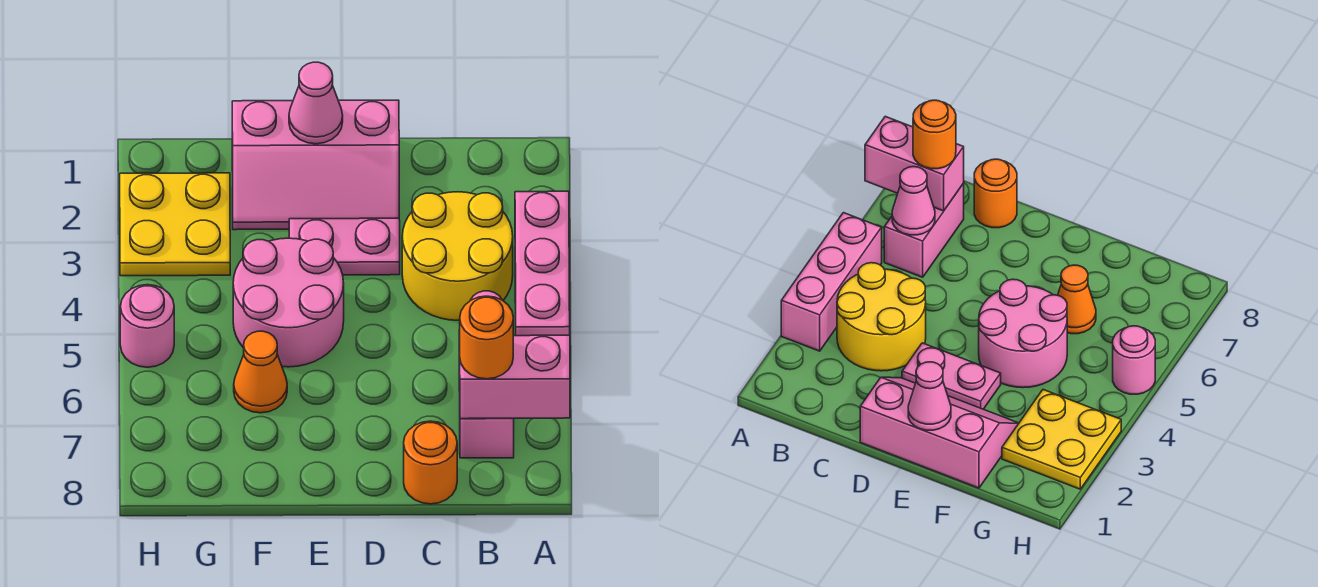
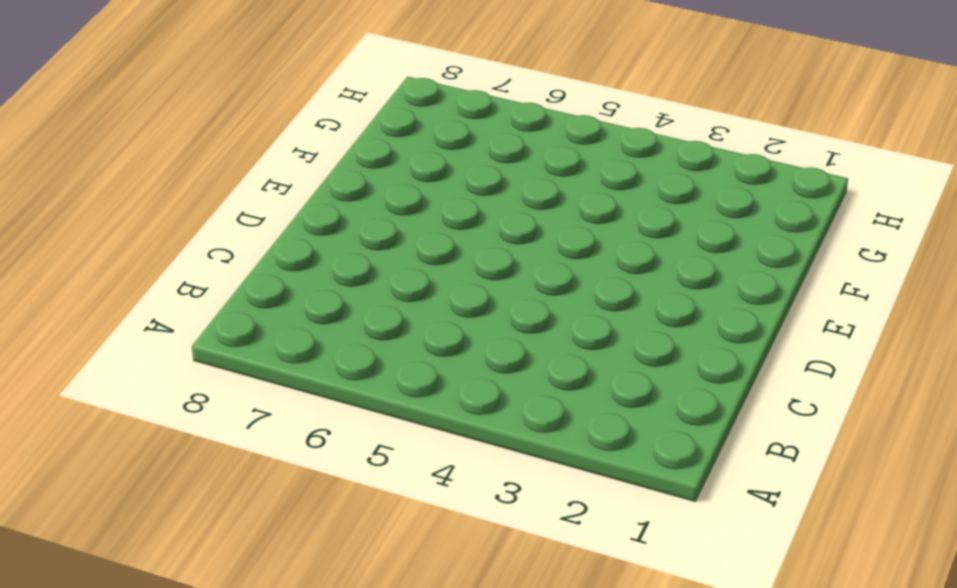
none -> pink brick A3:A5 level 1
none -> yellow round brick B3:C4 level 1
none -> pink brick B6:B7 level 1

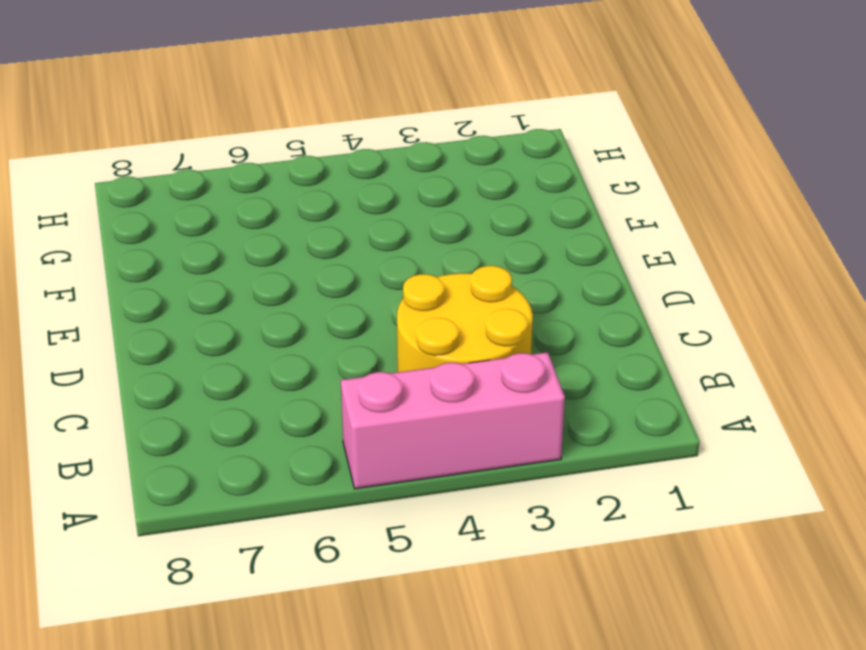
none -> pink brick B6:B7 level 1
none -> orange round brick C8 level 1
none -> pink slope D1:F2 level 1 top 1

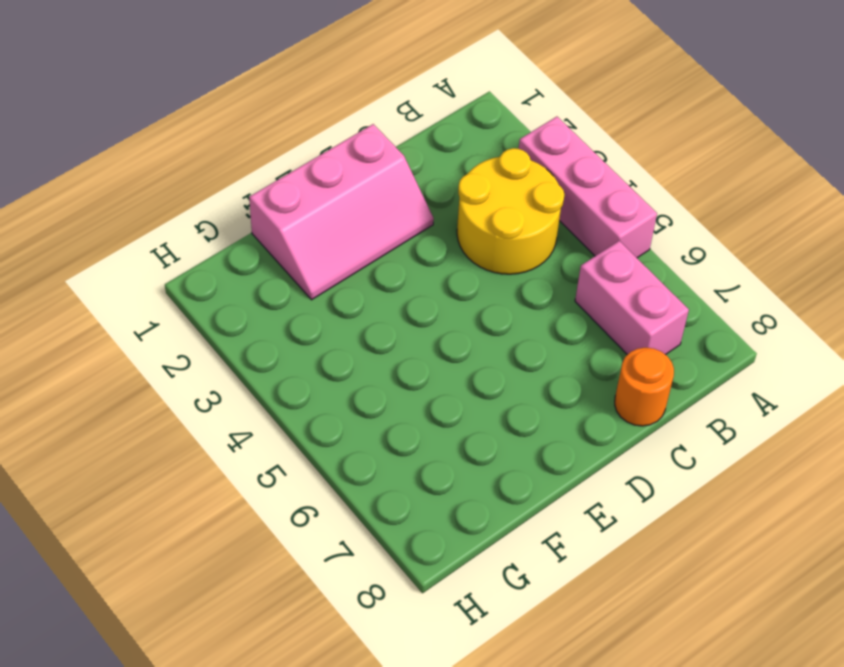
none -> pink plate D3:E3 level 1
none -> pink round brick E4:F5 level 1
none -> orange cone F6 level 1

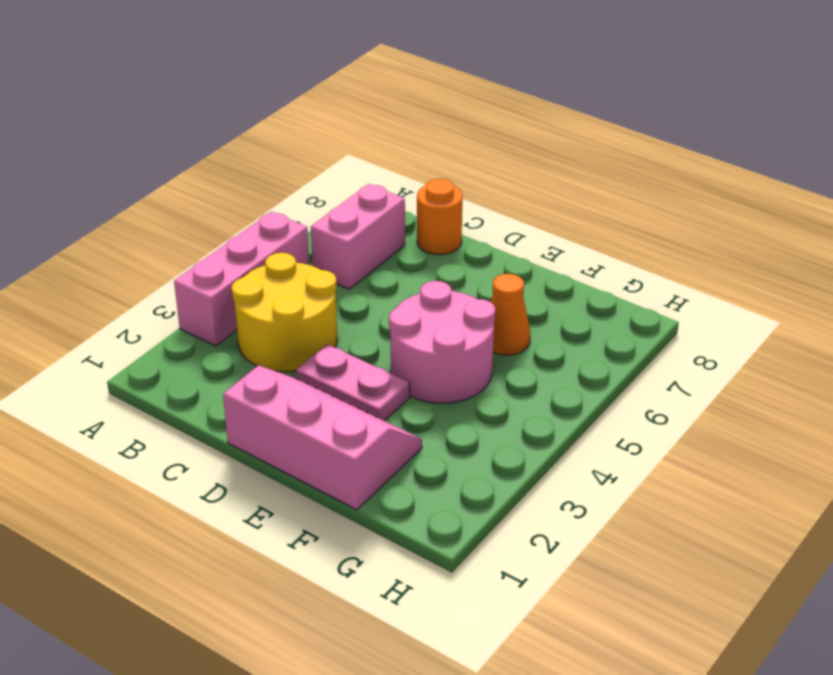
none -> yellow plate G2:H3 level 1
none -> pink round brick H5 level 1
none -> pink brick A7:B7 level 2

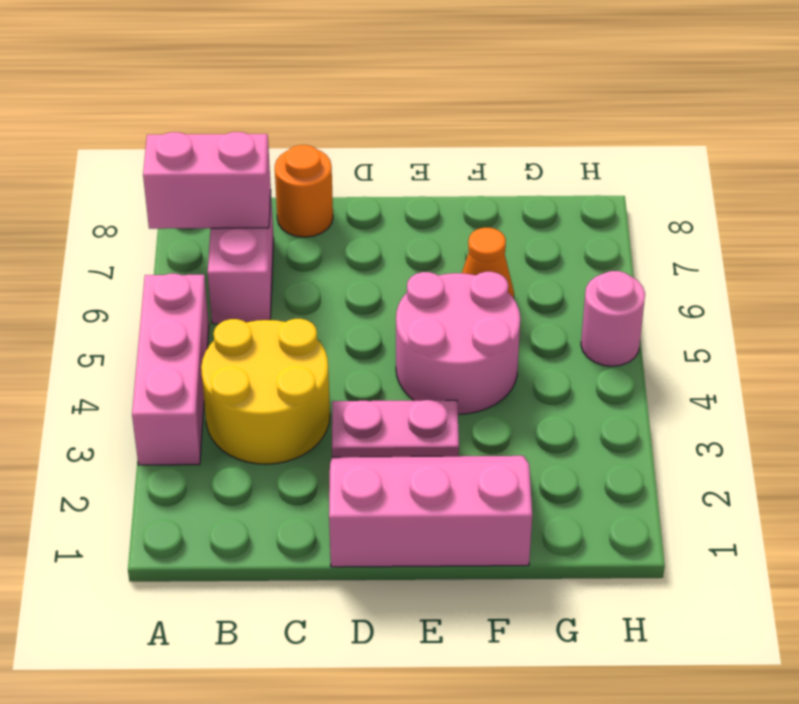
none -> yellow plate G2:H3 level 1
none -> pink cone B6 level 2
none -> pink cone E1 level 2

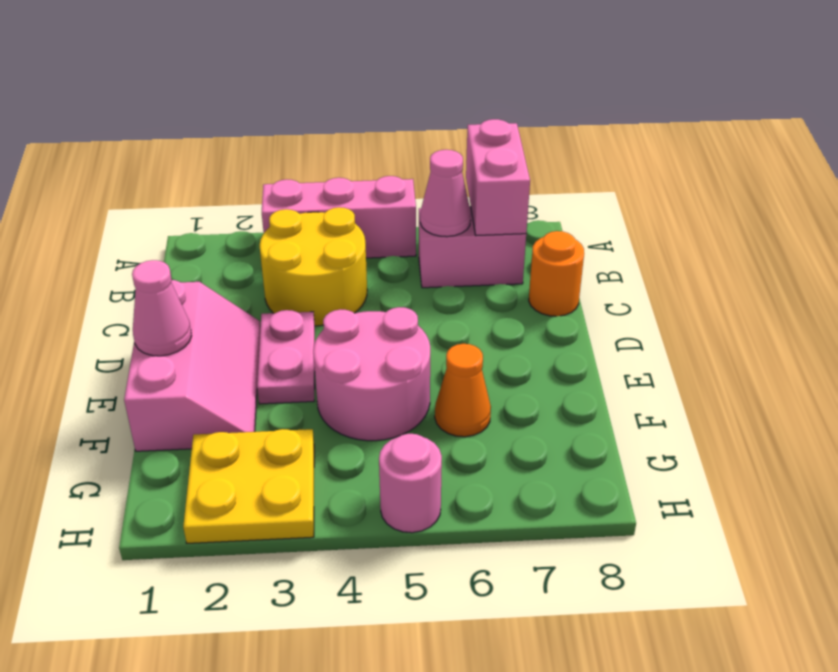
none -> orange round brick B7 level 3

